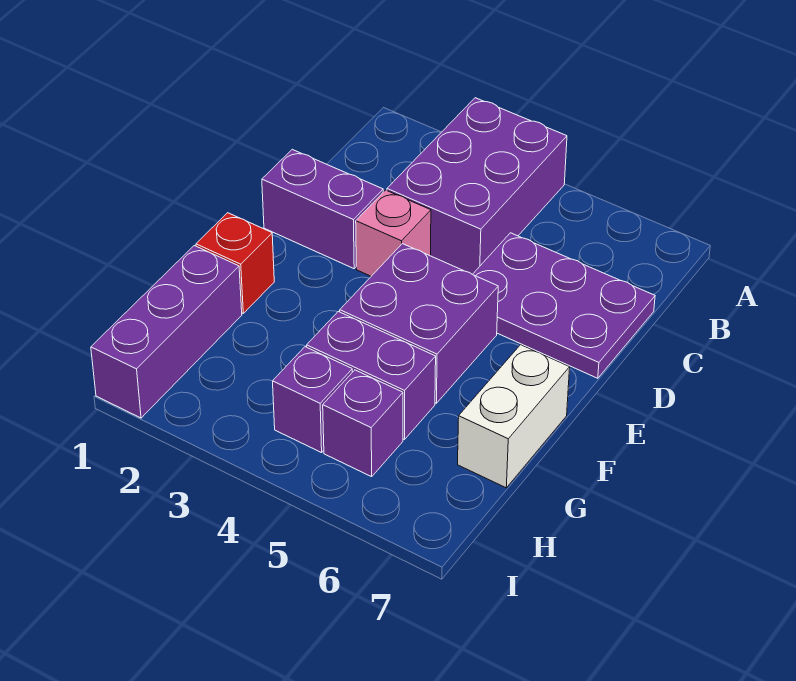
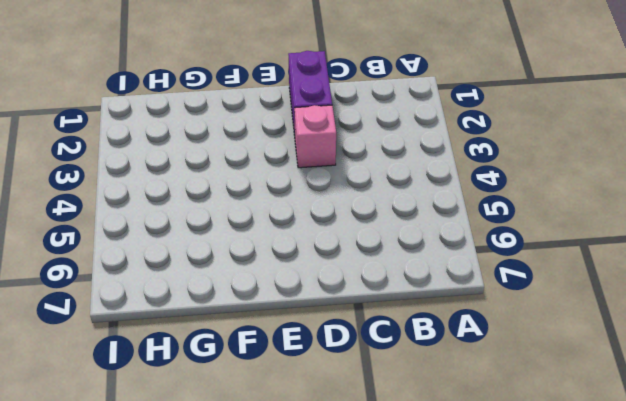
none -> purple brick A3:C4 level 1
none -> purple plate C5:D7 level 1

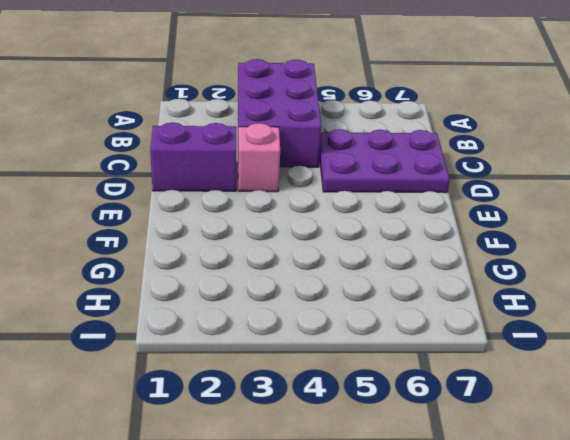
none -> purple brick E4:F5 level 1
none -> red brick F1 level 1

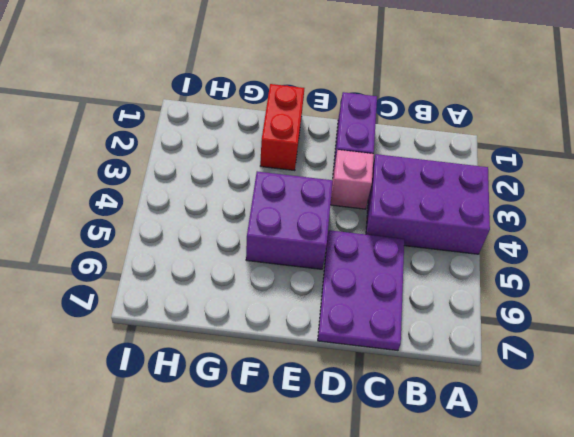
red brick F1:F2 level 1 -> red brick F1 level 1
none -> white brick F7:G7 level 1
none -> purple brick G1:I1 level 1

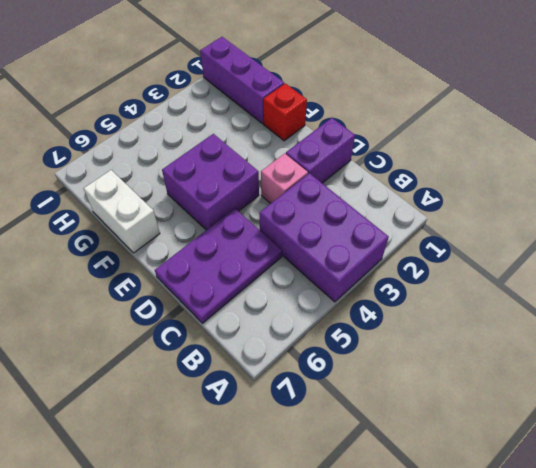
none -> purple brick G4:G5 level 1
none -> purple brick H4 level 1

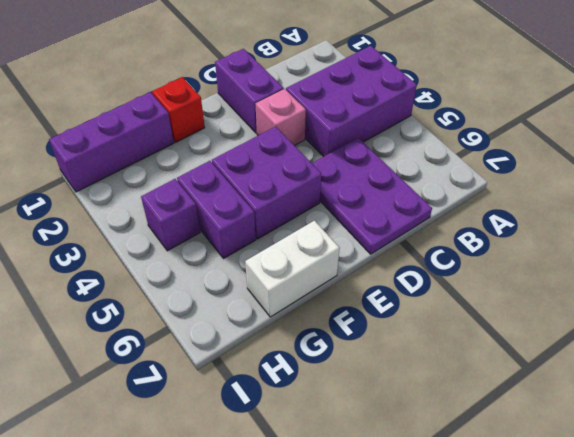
none -> purple brick H5 level 1

